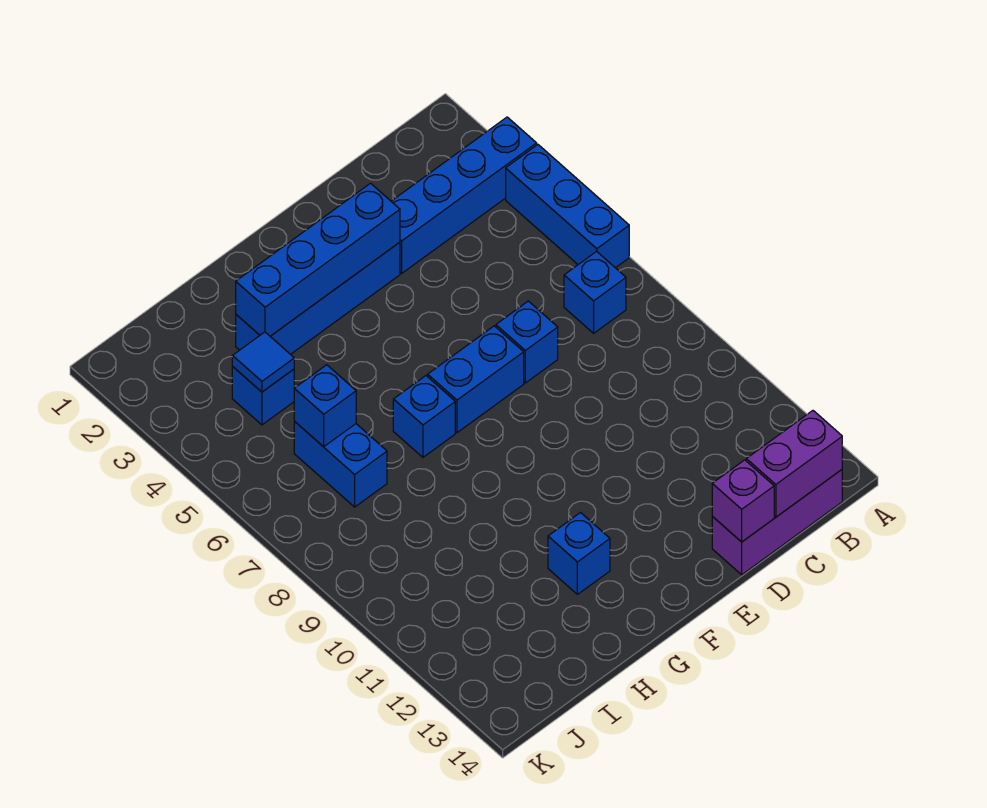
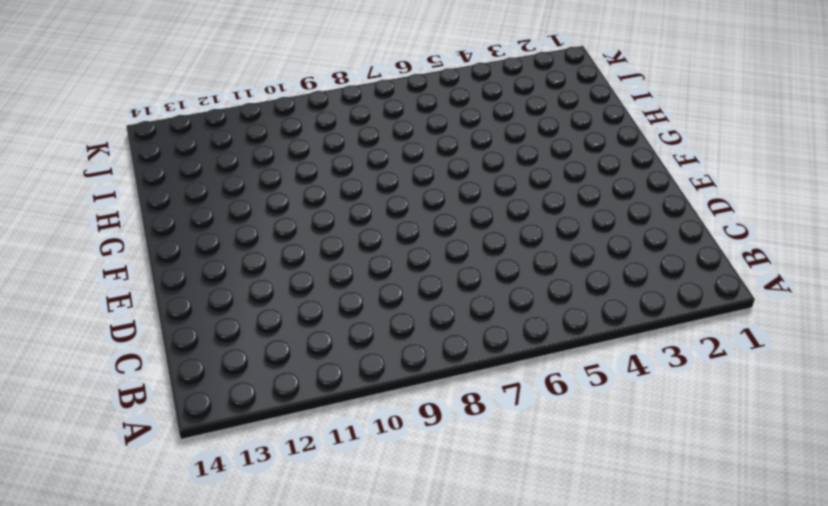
none -> blue brick A3:D3 level 1
none -> blue brick A4:A6 level 1
none -> blue brick B7 level 1

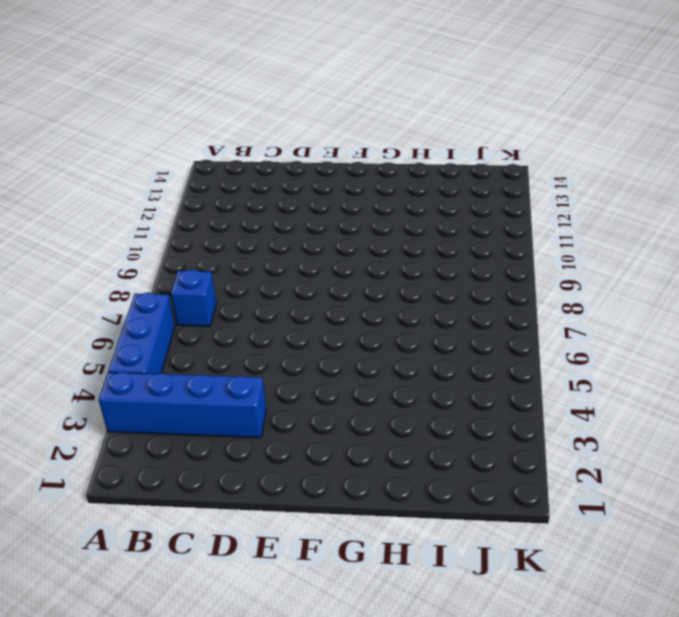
none -> purple brick B14:D14 level 1
none -> blue brick D7 level 1
none -> blue brick E3:H3 level 1

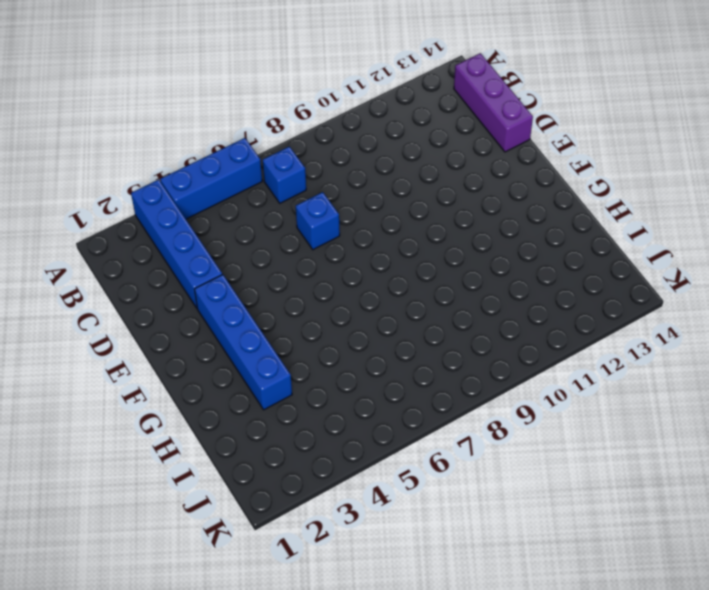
none -> blue brick E7:F7 level 1
none -> blue brick G7 level 1
none -> blue brick G12 level 1

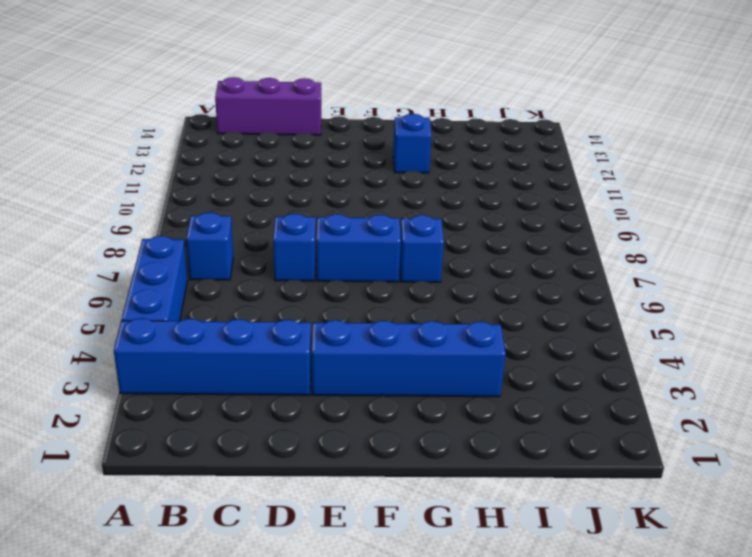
none -> blue brick I4 level 1
none -> blue brick I6:I7 level 1
none -> purple brick B14:C14 level 2

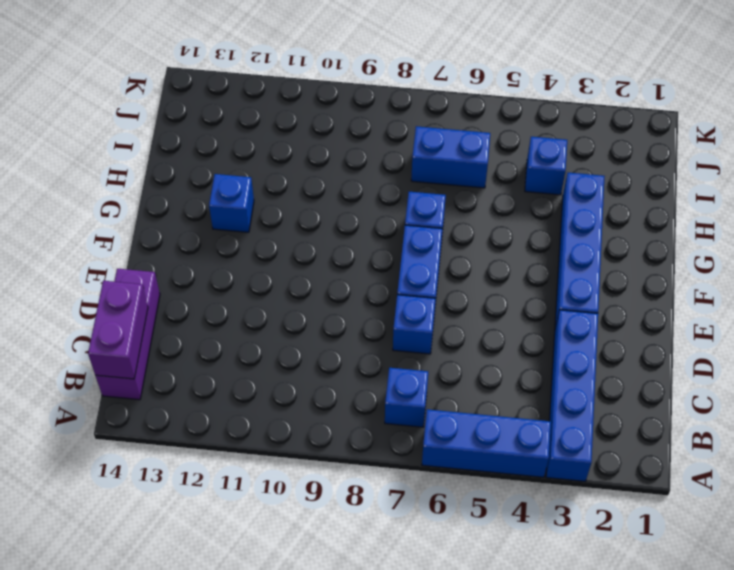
none -> purple brick D14 level 2
none -> blue brick E3:H3 level 2
none -> blue tile I4 level 2

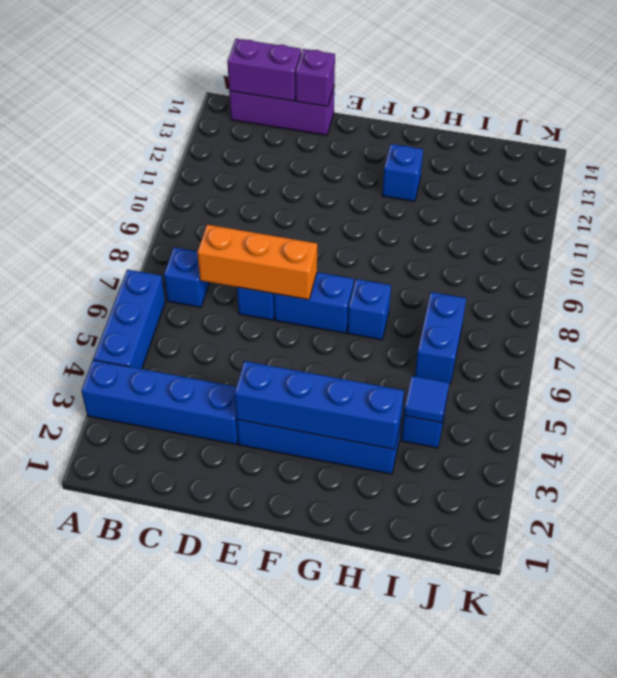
orange brick C7:E7 level 2 -> none
none -> blue brick I6 level 2

